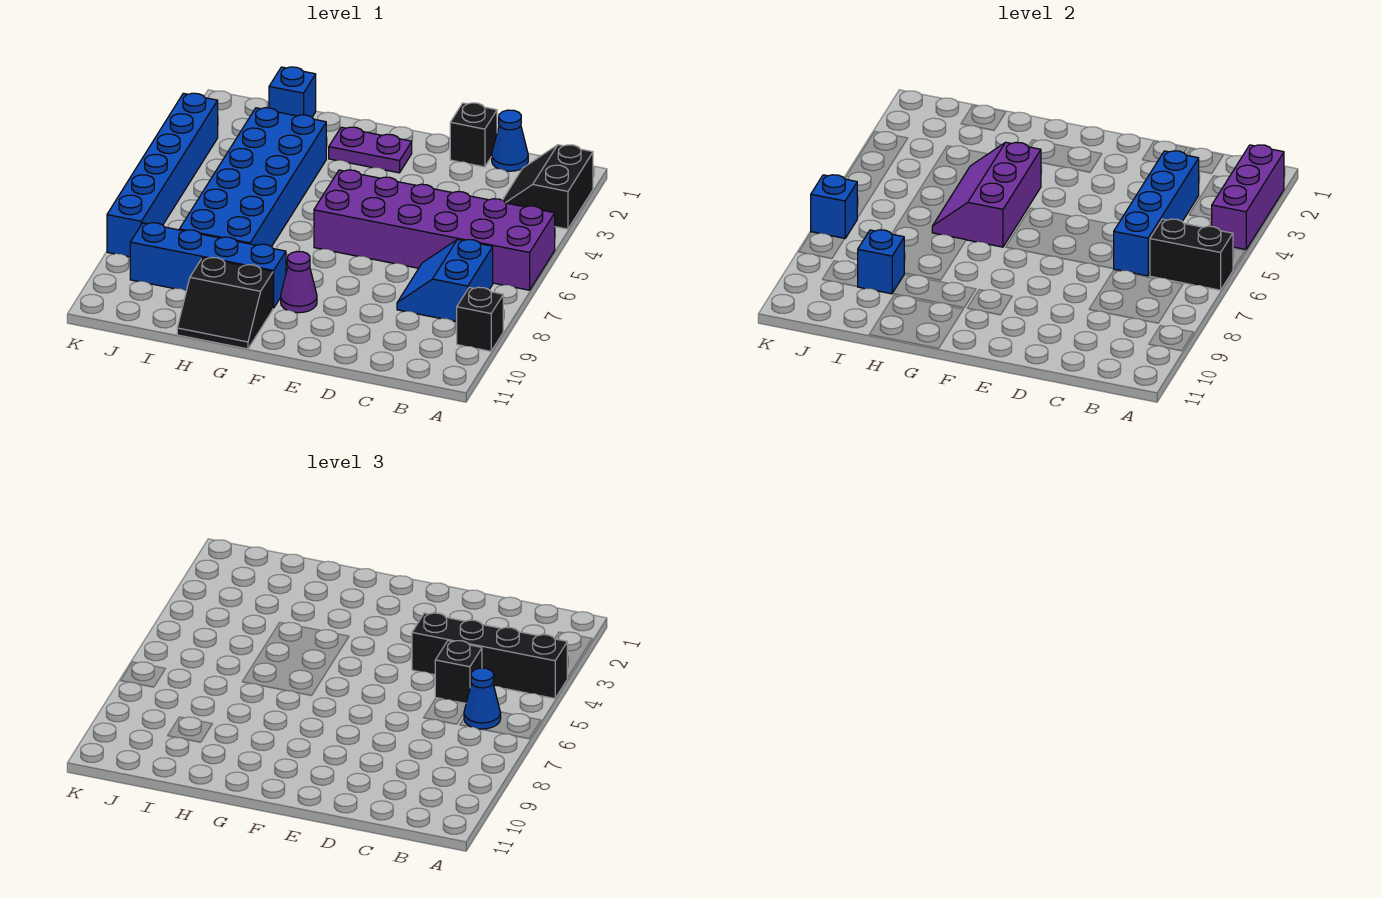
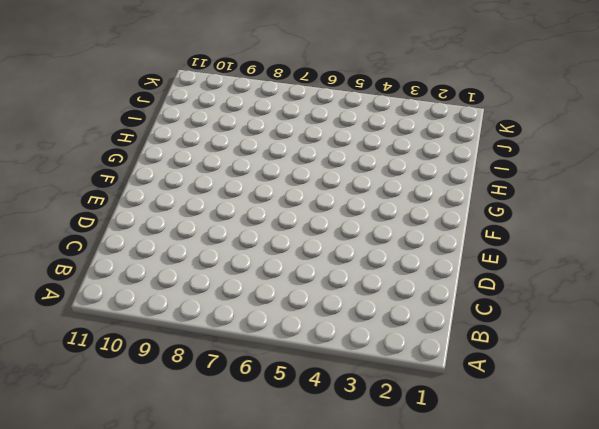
none -> black slope A2:B3 level 1 top A
none -> purple brick A5:F6 level 1
none -> black brick A9 level 1

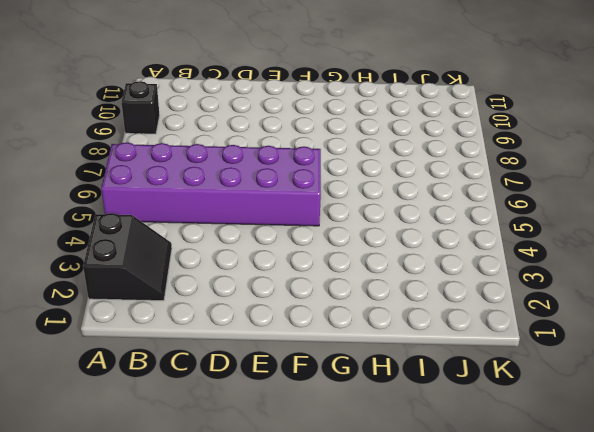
none -> blue slope B7:C8 level 1 top B
none -> blue cone C1 level 1
none -> black brick D1 level 1

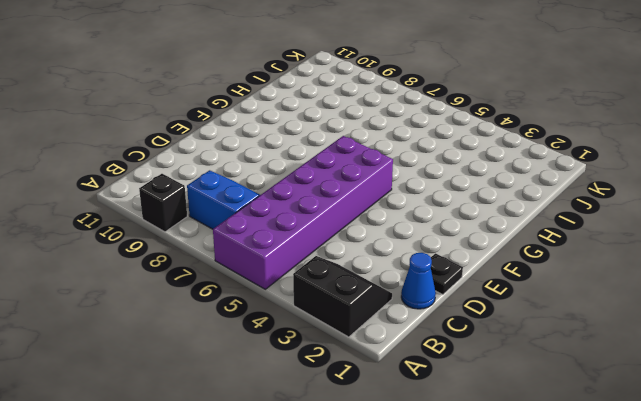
black plate D1 level 1 -> black brick D1 level 1
none -> purple plate F2:G2 level 1
none -> purple cone F9 level 1
none -> blue brick G9:J9 level 1

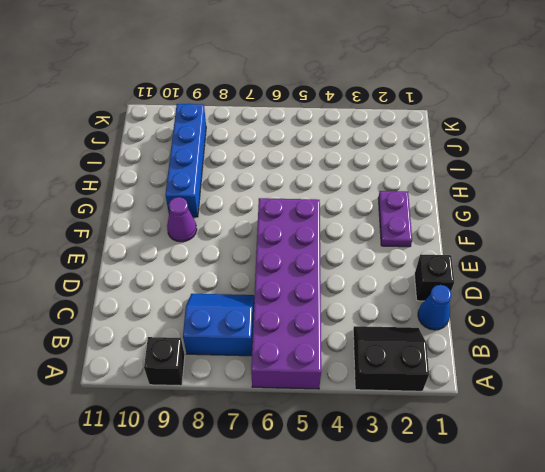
none -> black slope G10:H11 level 1 top 10
none -> blue brick H3:I8 level 1
none -> blue brick I1 level 1

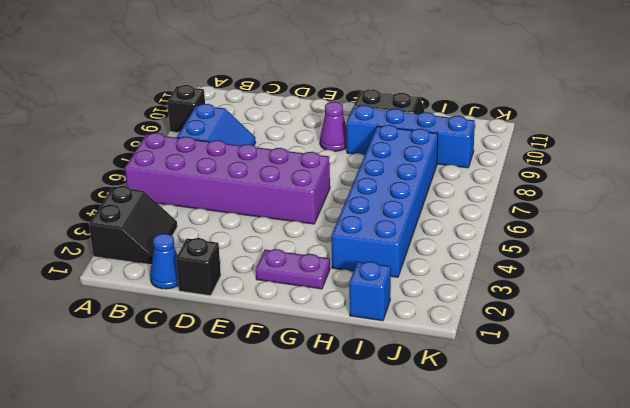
none -> blue brick K3:K8 level 1
none -> purple brick A2:A4 level 2
none -> black brick A6:B6 level 2

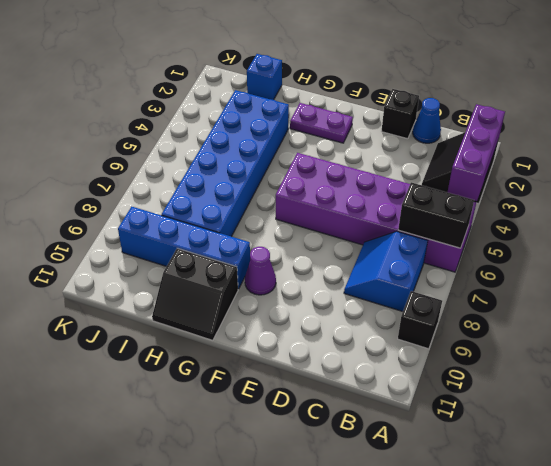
none -> blue brick K3:K8 level 1
none -> blue brick C3:C6 level 2
none -> purple slope G4:H6 level 2 top G

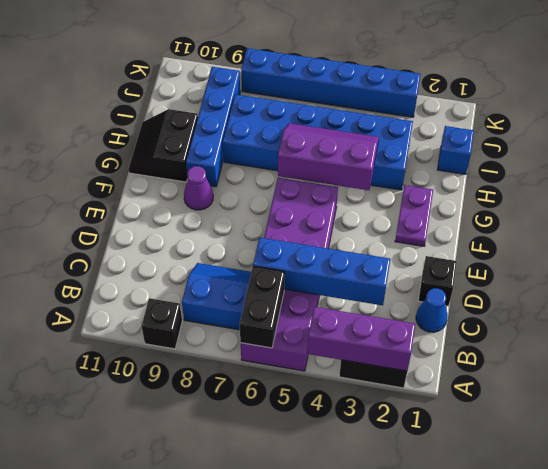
none -> blue brick I9 level 2
none -> blue brick K7 level 2
none -> black brick A4:D4 level 3

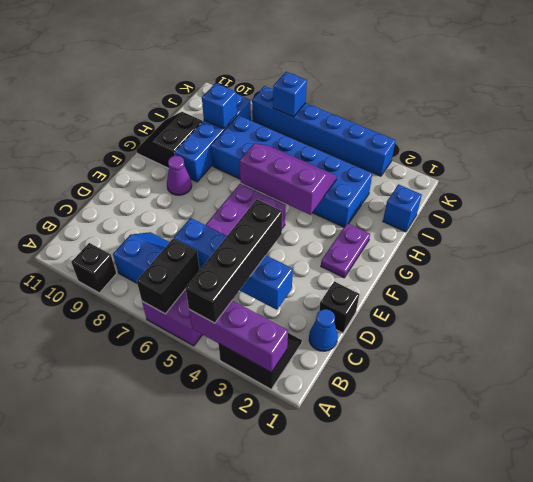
none -> blue cone B6 level 3
none -> black brick C5 level 3

